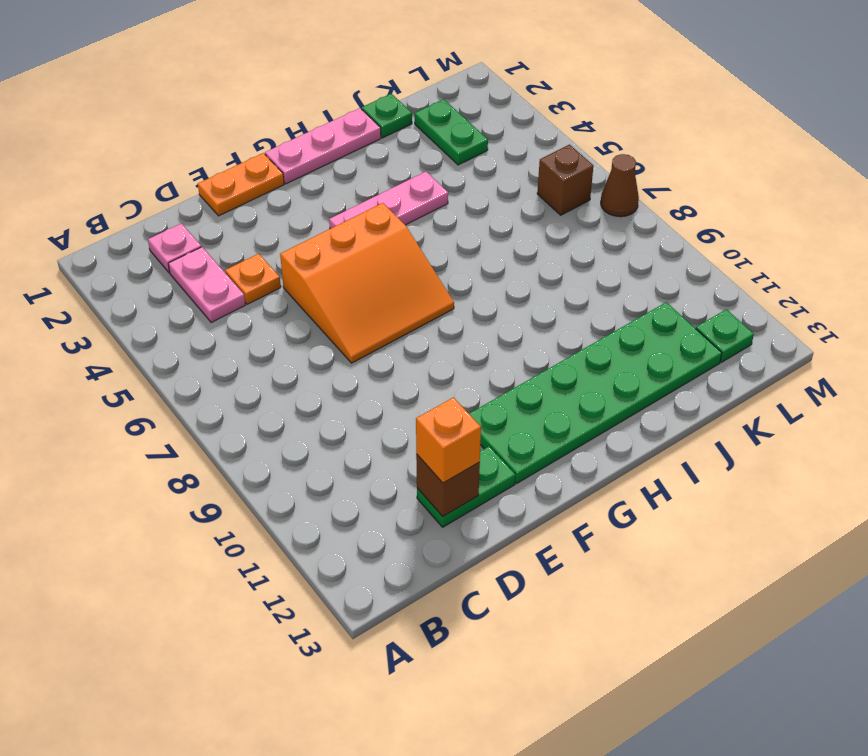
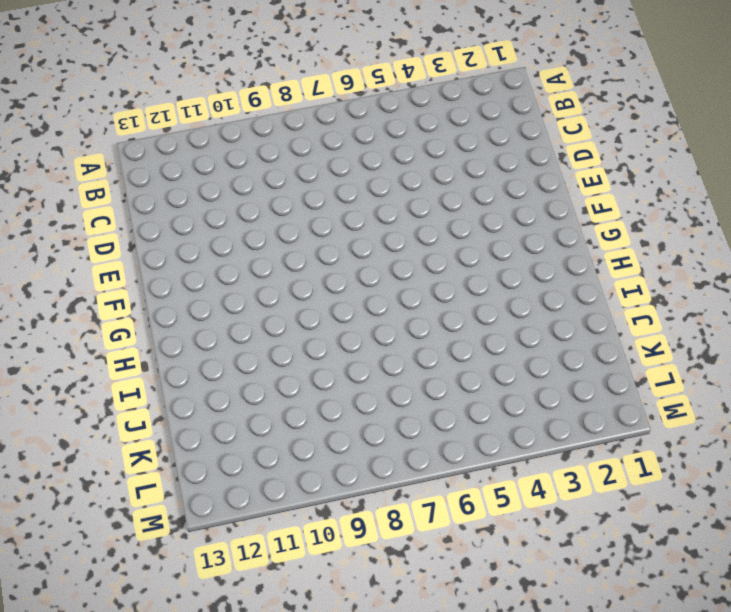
none -> pink plate C2 level 1
none -> pink plate C3:C4 level 1
none -> orange plate D4 level 1

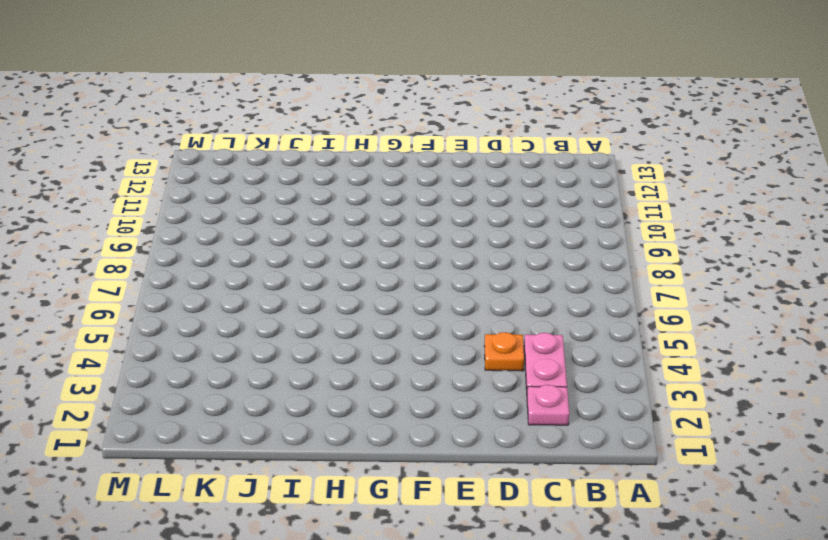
none -> green plate D12:E12 level 1
none -> orange plate E1:F1 level 1
none -> orange slope E5:G7 level 1 top 5

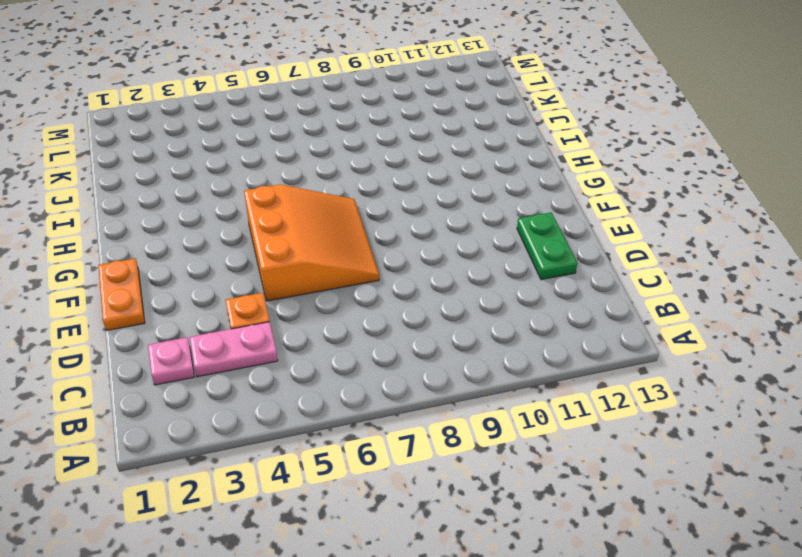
none -> green plate F11:K12 level 1
none -> pink plate G1:I1 level 1
none -> pink plate G4:I4 level 1

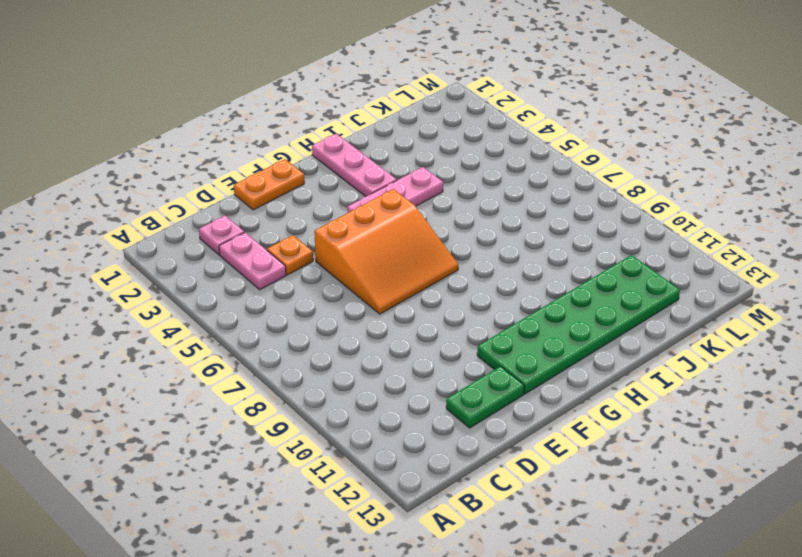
pink plate H1:H3 level 1 -> pink plate G1:I1 level 1
none -> green plate J1 level 1
none -> green plate K2:K3 level 1
none -> brown brick L6 level 1

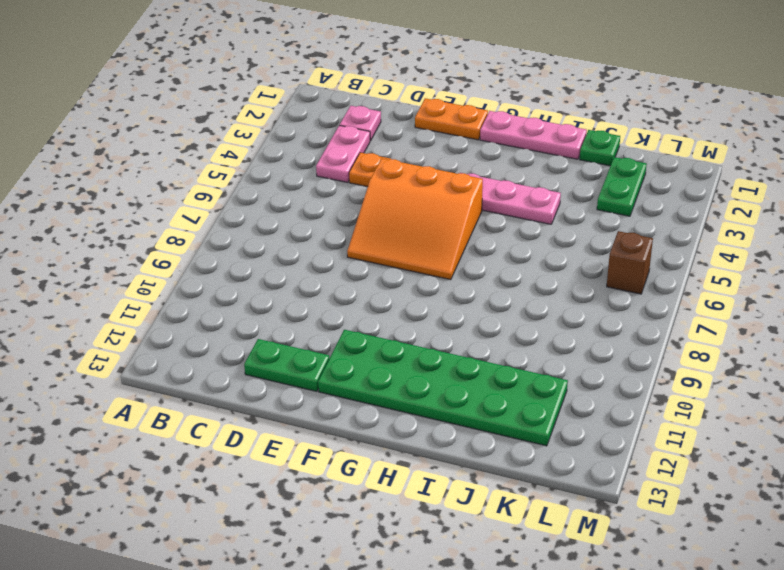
none -> green plate L12 level 1
none -> brown cone M7 level 1
none -> brown brick D12 level 2

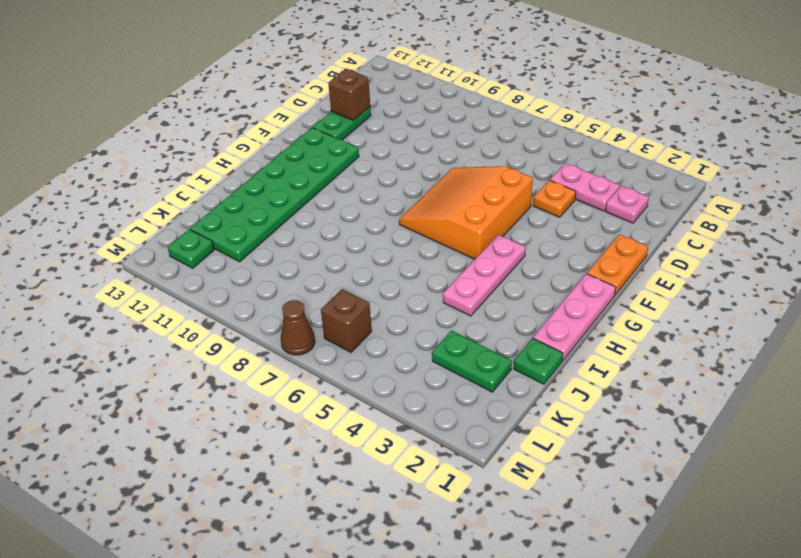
none -> orange brick D12 level 3

